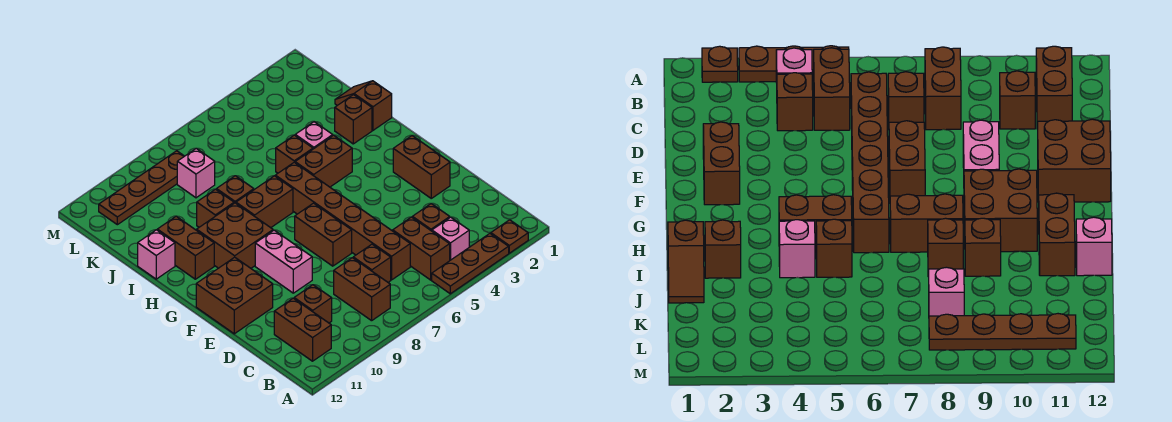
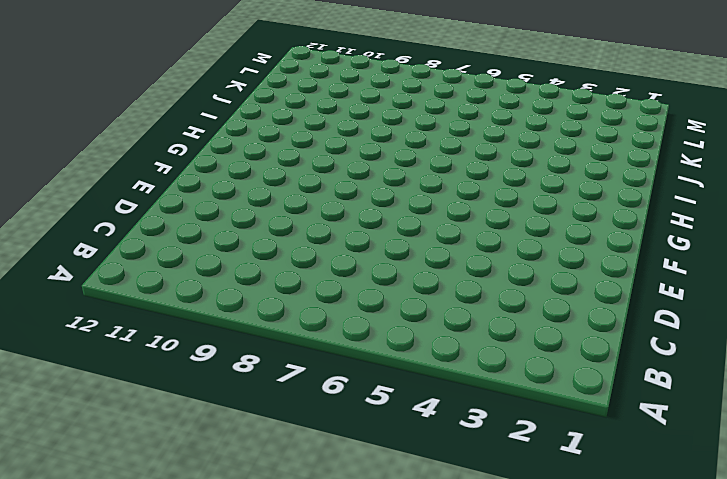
none -> brown plate A2 level 1
none -> brown plate A3:A5 level 1
none -> pink brick B4 level 1

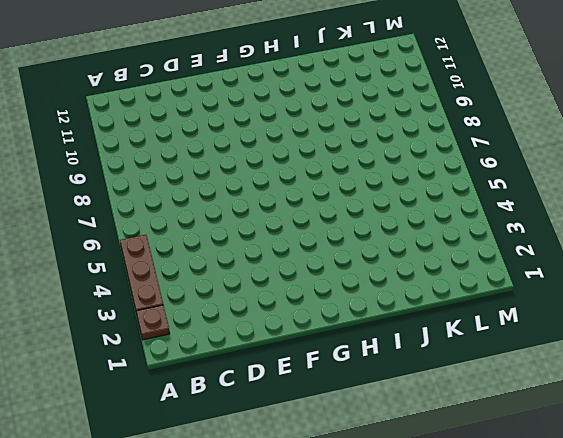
none -> pink brick B4 level 1
none -> brown brick B5:C5 level 1
none -> brown brick B8:C8 level 1

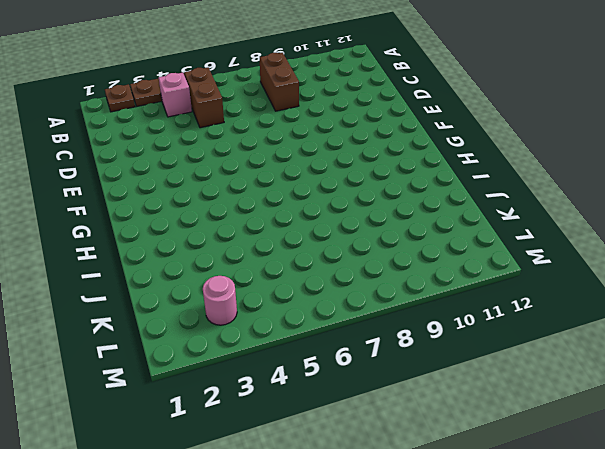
pink round brick L3 level 1 -> none
none -> brown brick B11:C11 level 1
none -> brown brick C4 level 1
none -> brown brick C6:H6 level 1

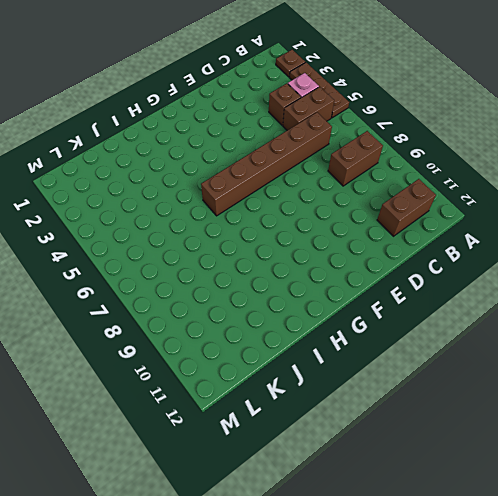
none -> brown brick C7 level 1
none -> brown brick C10 level 1
none -> brown brick E2:F2 level 1

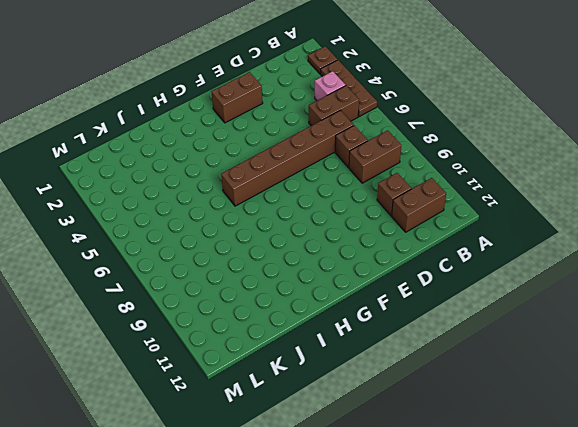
none -> brown brick C4 level 1
none -> brown brick E7:F7 level 1
none -> pink brick E9:F9 level 1

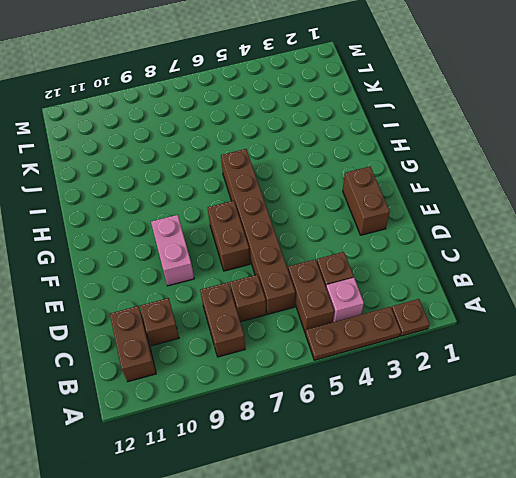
none -> brown brick E11:F12 level 1
none -> brown brick G9:H10 level 1
none -> brown brick H4:H5 level 1

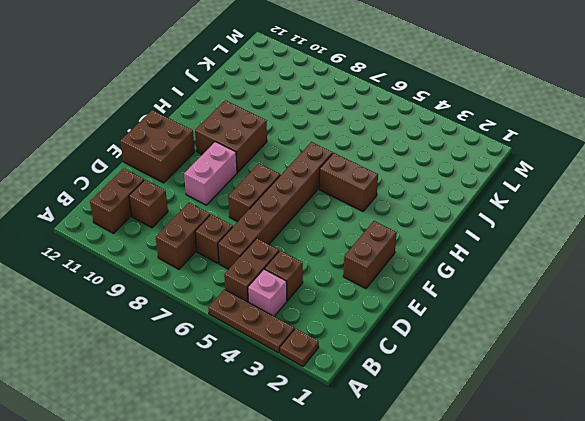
none -> brown brick H7:H8 level 1
none -> brown brick H11:I11 level 1
none -> brown slope I1:J1 level 1 top I

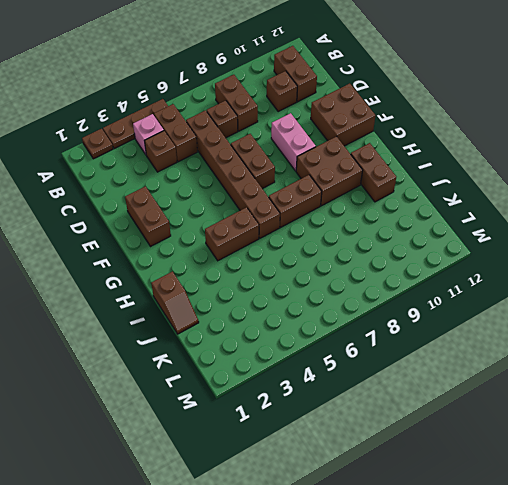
none -> brown brick I2 level 1
none -> pink brick I4 level 1
none -> brown brick I5 level 1

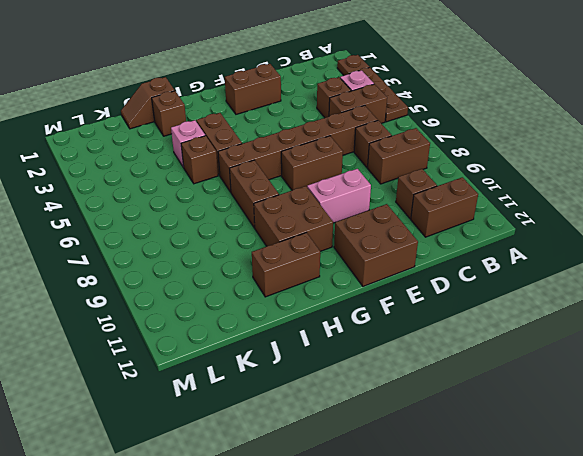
none -> brown brick I8 level 1
none -> brown brick I9 level 1
none -> pink brick I12 level 1

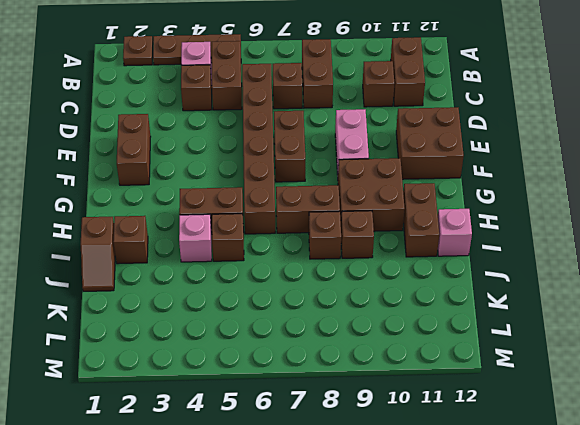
none -> pink brick K8 level 1
none -> brown plate L8:L11 level 1

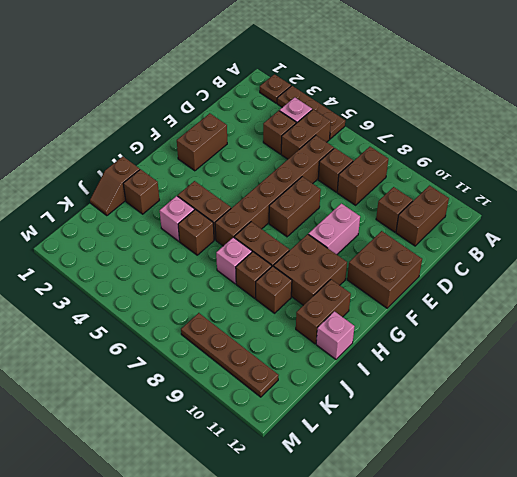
pink brick I7 level 1 -> pink brick K8 level 1

